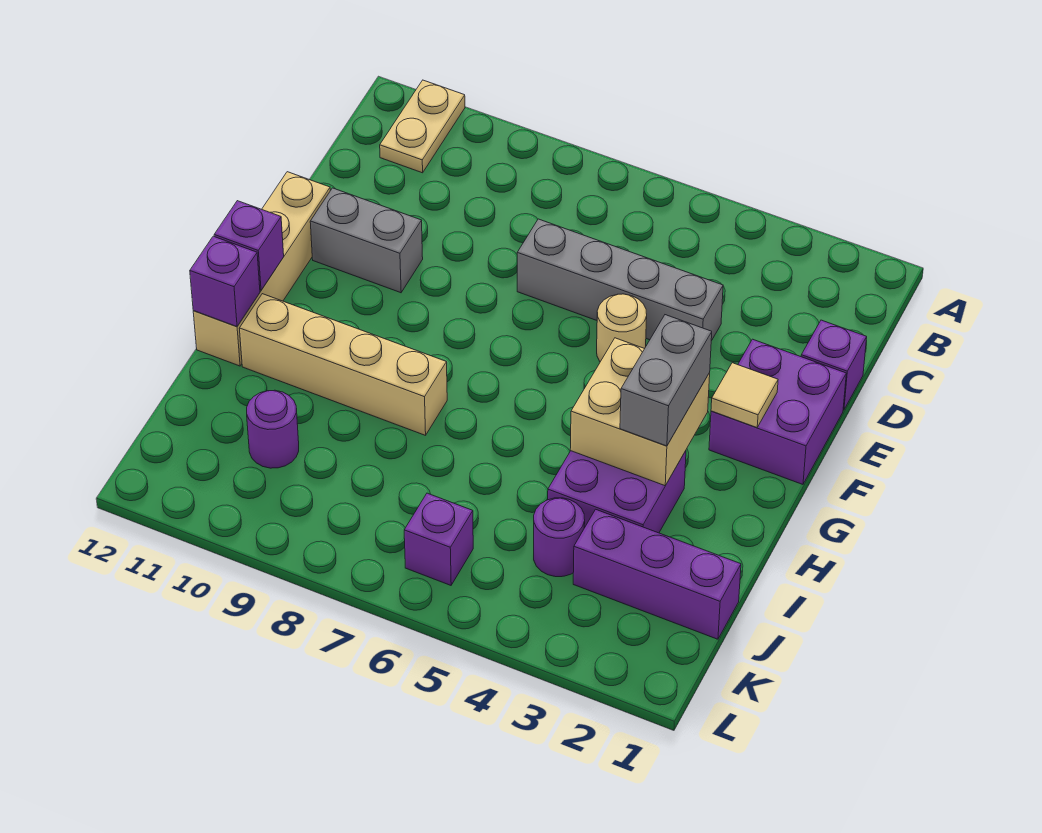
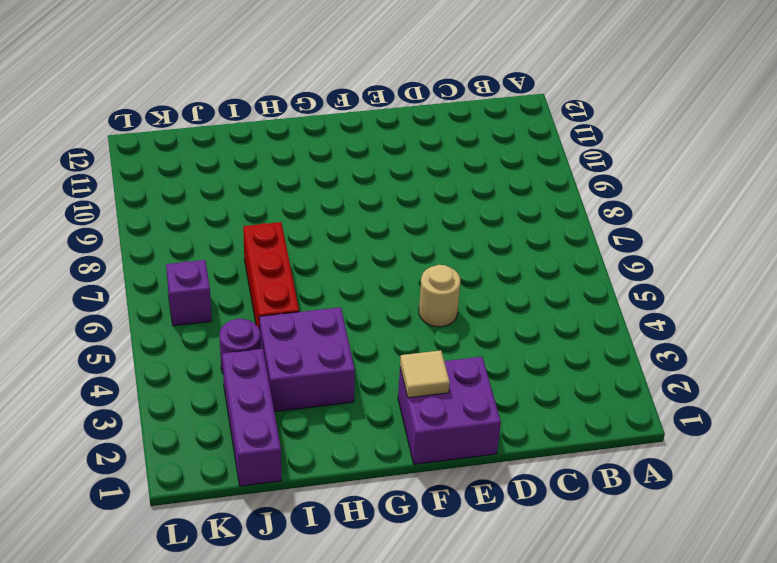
red brick I5:I7 level 1 -> none
none -> tan plate A11:B11 level 1
none -> purple brick D1 level 1
none -> grey brick D4:D7 level 1

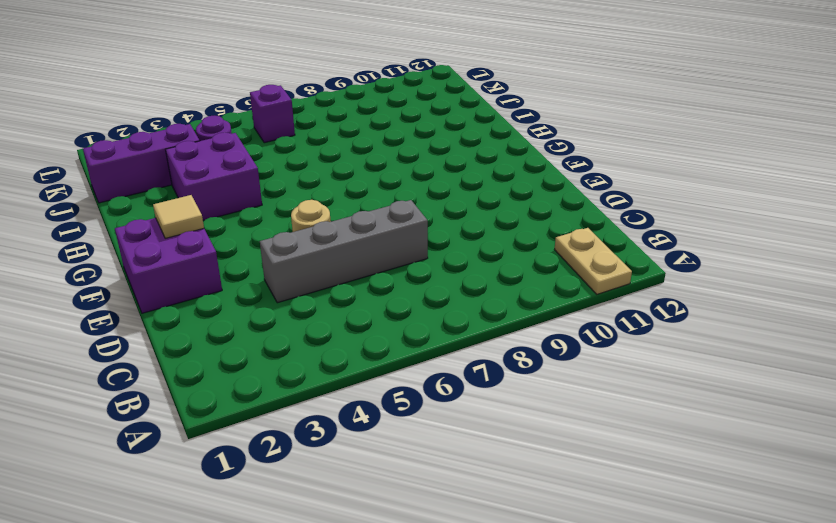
none -> purple brick D1 level 1
none -> grey brick E10:E11 level 1
none -> tan brick E12:H12 level 1

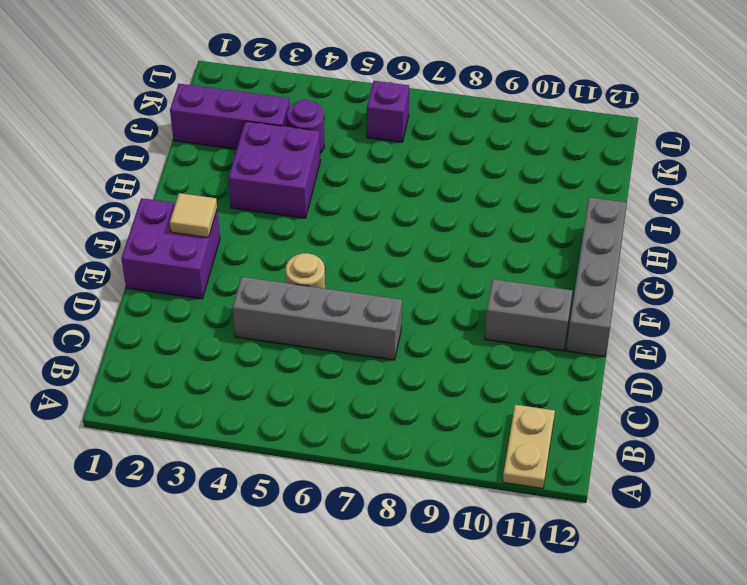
grey brick E12:H12 level 1 -> tan brick E12:H12 level 1
none -> purple brick D1 level 1
none -> tan brick H8:H11 level 1
none -> purple round brick J10 level 1

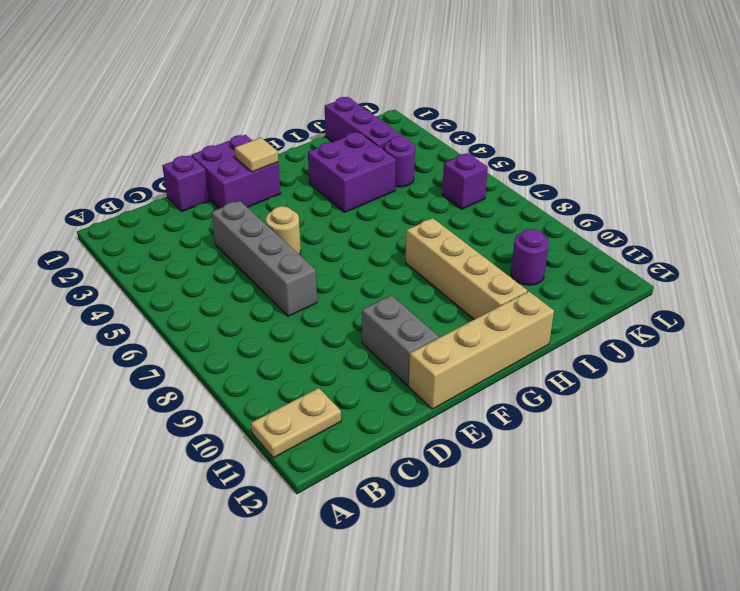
none -> tan brick G3:H4 level 2
none -> purple brick G12 level 2
none -> purple brick H12 level 2

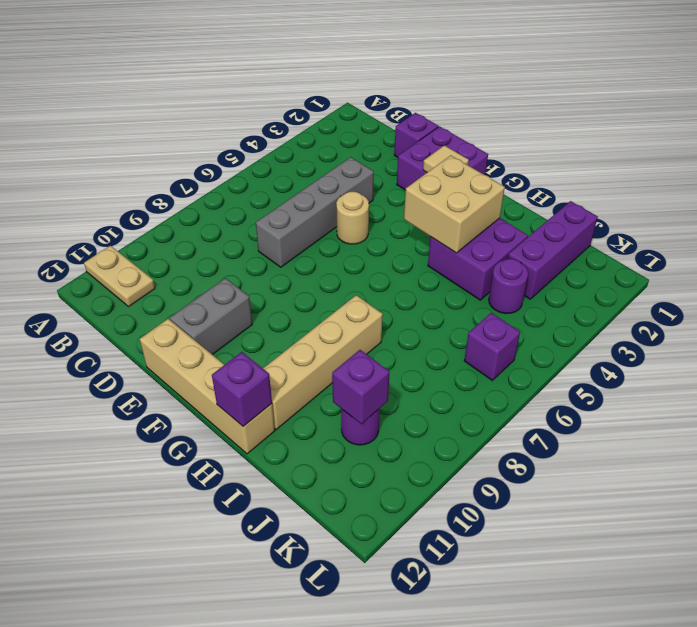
purple brick J10 level 2 -> purple brick G12 level 2
none -> grey brick G3:H3 level 3

